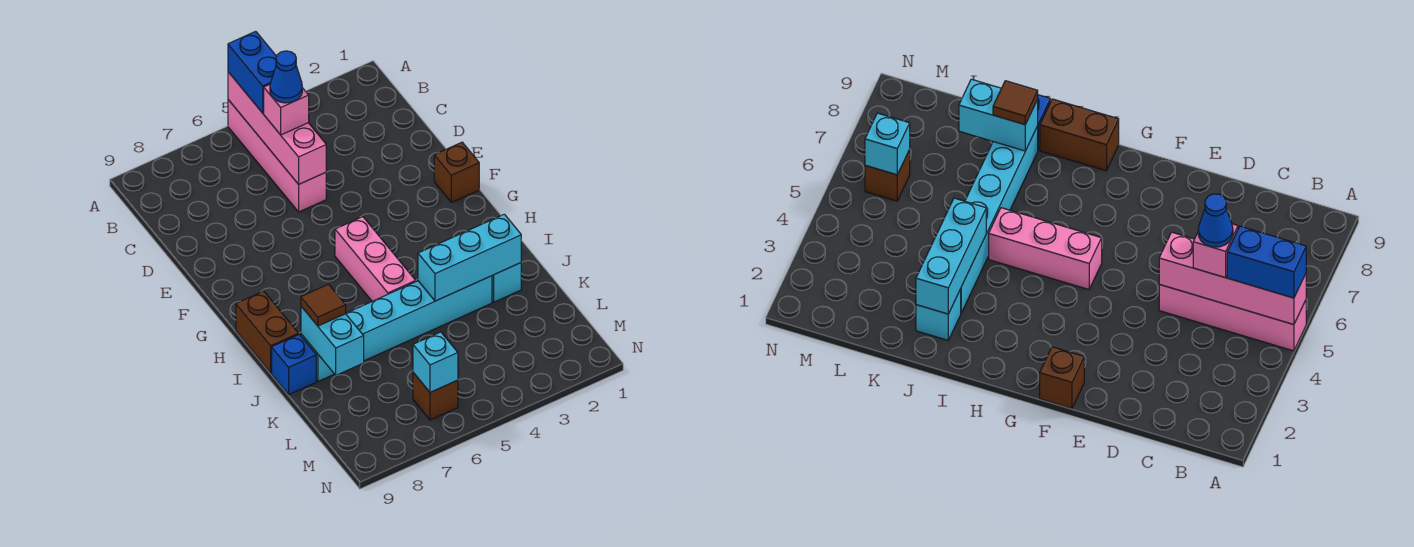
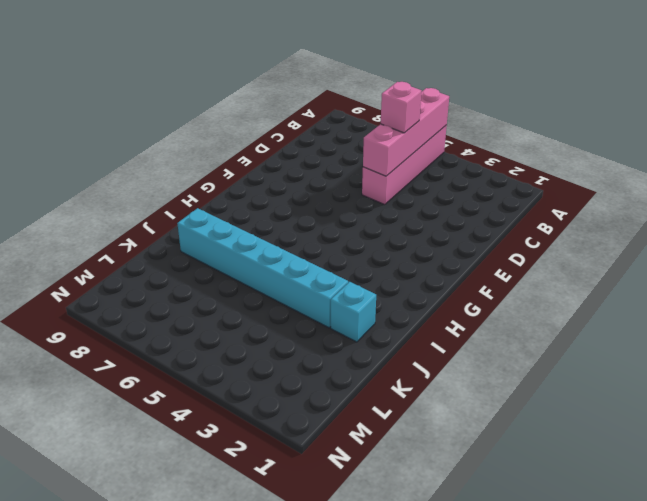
none -> brown brick F1 level 1
none -> pink brick G5:I5 level 1
none -> brown brick H9:I9 level 1

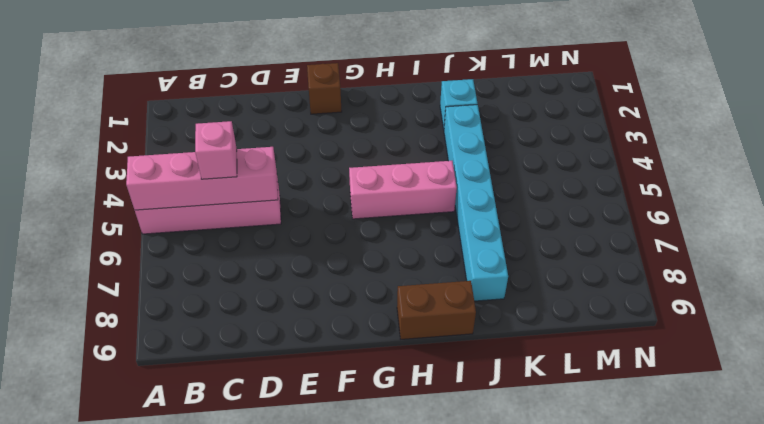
none -> blue brick J9 level 1
none -> brown brick M6 level 1
none -> cyan brick J2:J4 level 2

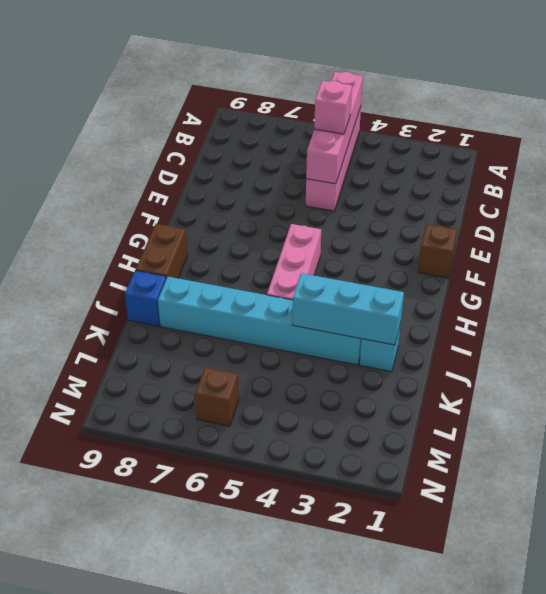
none -> cyan brick J8:K8 level 2
none -> cyan brick M6 level 2
none -> blue brick A5:B5 level 3

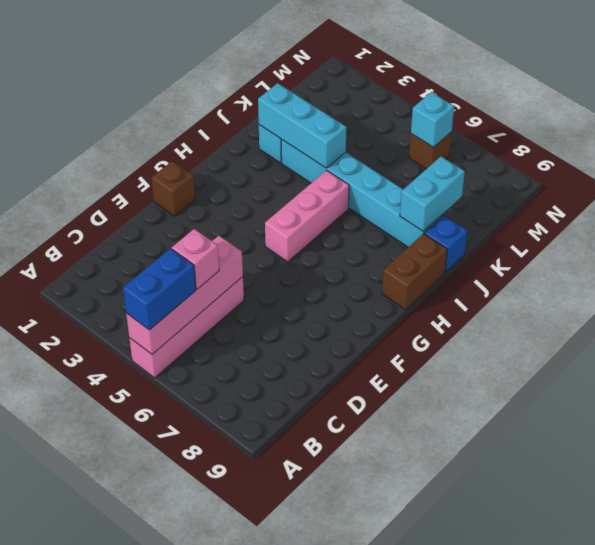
none -> brown tile J8 level 3
none -> blue cone C5 level 4

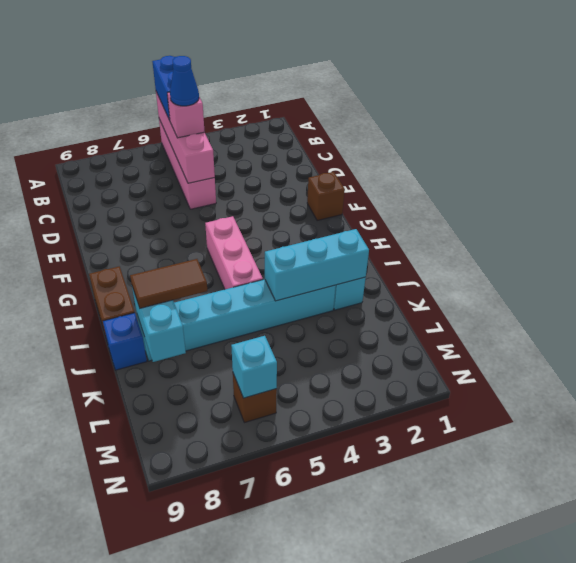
brown tile J7:J8 level 3 -> brown tile J8 level 3

